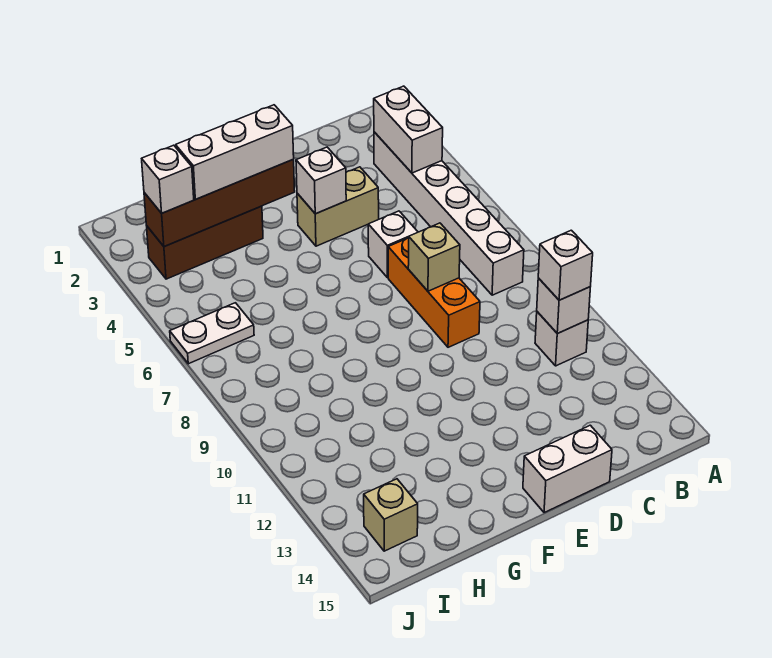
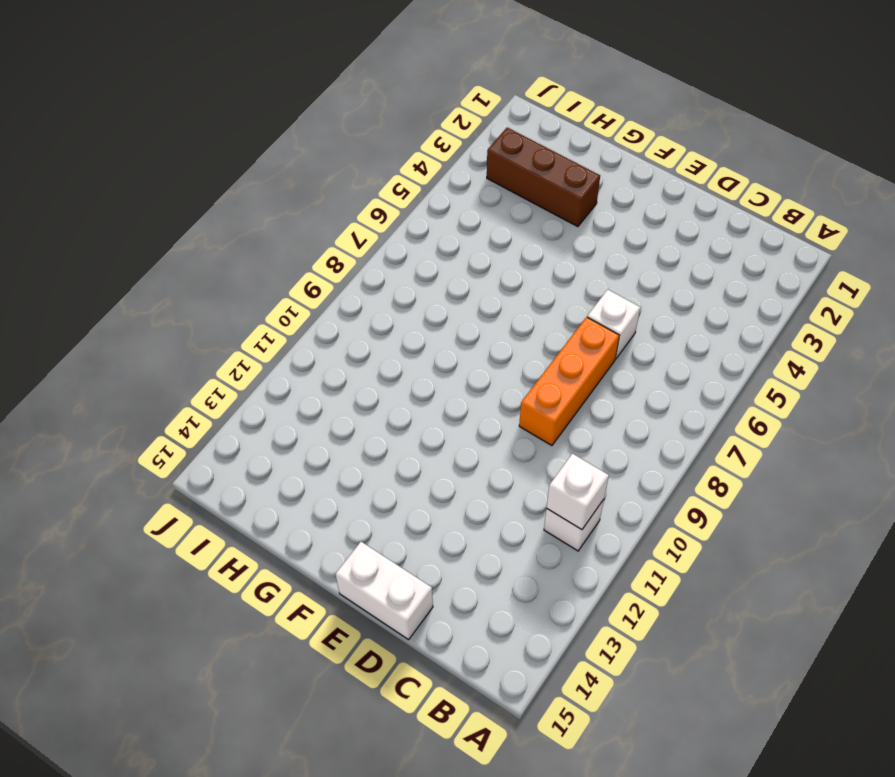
none -> white brick B3:B8 level 1
none -> tan brick D4:E4 level 1
none -> white plate I6:J6 level 1

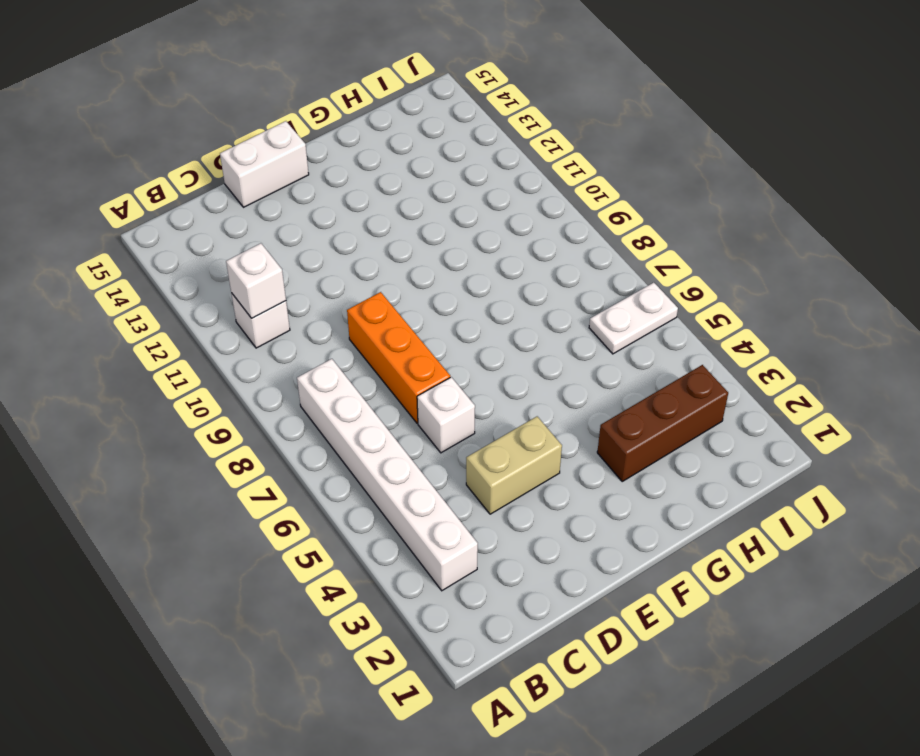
none -> tan brick I14 level 1
none -> white brick B3:B4 level 2
none -> tan brick D8 level 2

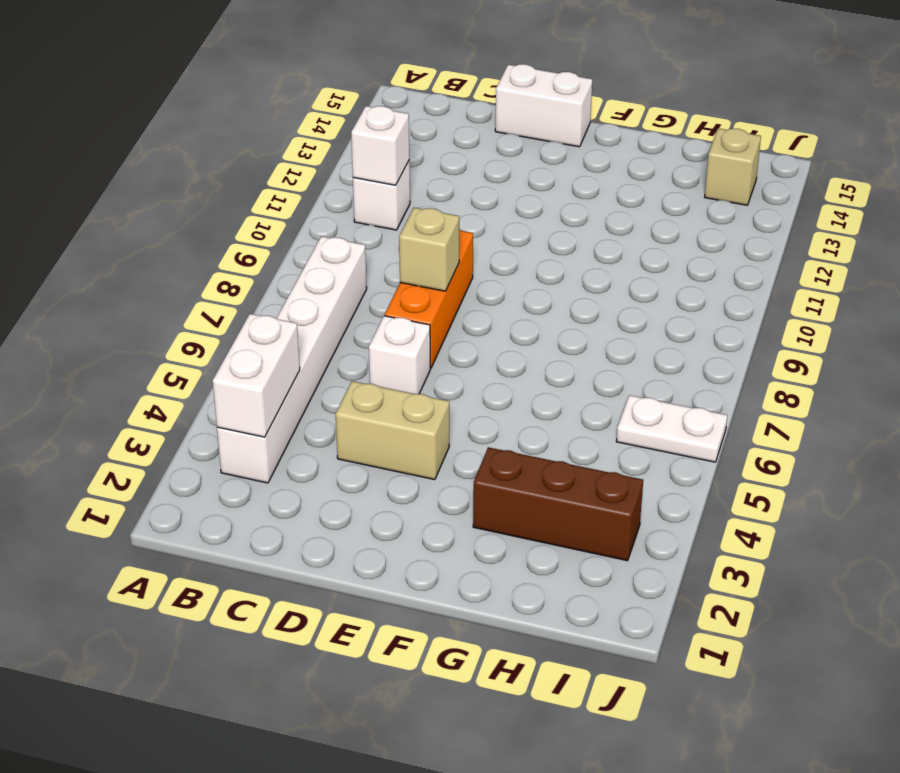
none -> white brick E4 level 2
none -> brown brick F3:I3 level 2
none -> white brick B11 level 3

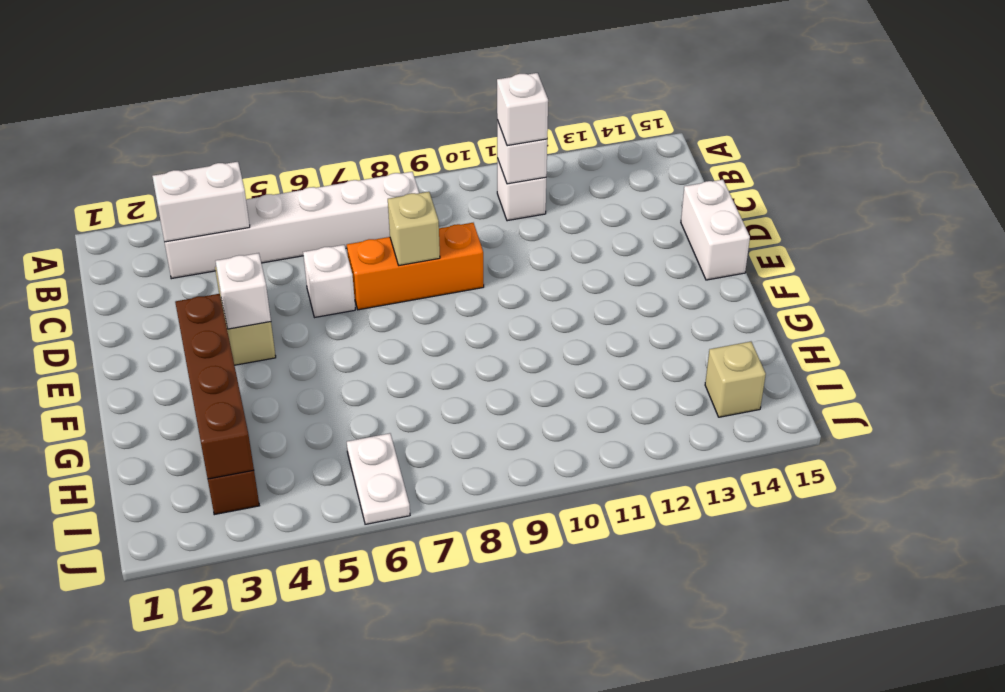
none -> white brick F3:H3 level 3
none -> white brick I3 level 3

